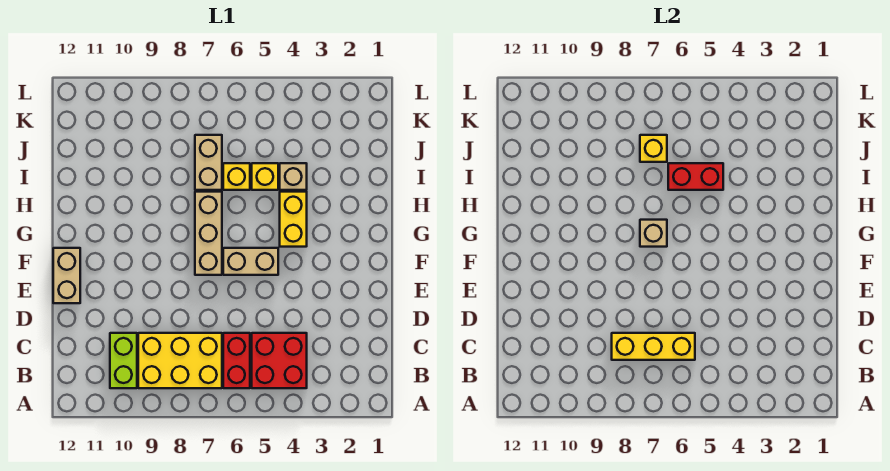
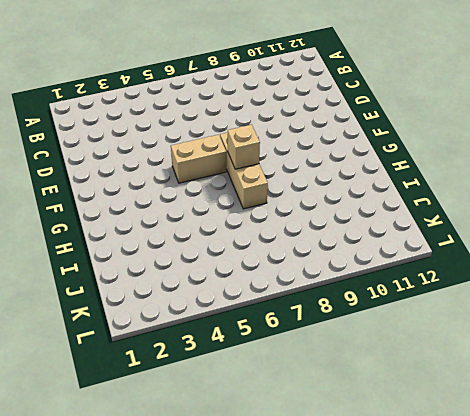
none -> red brick B4:C5 level 1
none -> red brick B6:C6 level 1
none -> yellow brick B7:C9 level 1

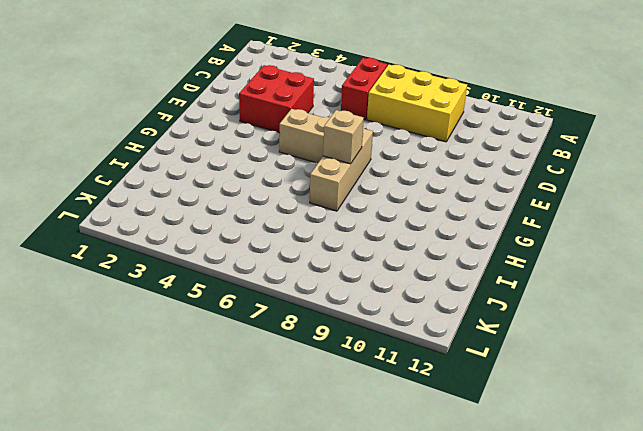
red brick D3:E4 level 1 -> red brick B4:C5 level 1
none -> lime brick B10:C10 level 1
none -> tan brick E12:F12 level 1
none -> yellow brick G4:H4 level 1

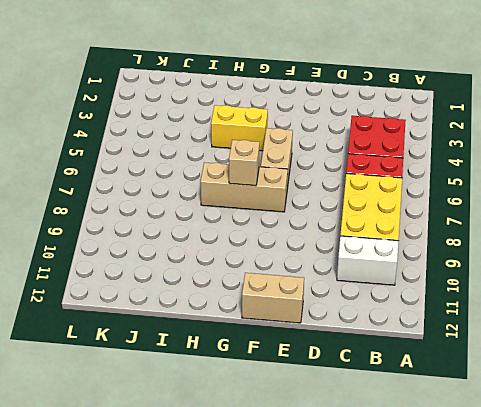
white brick B10:C10 level 1 -> lime brick B10:C10 level 1
none -> tan brick I4 level 1
none -> yellow brick I5 level 1
none -> yellow brick I6 level 1

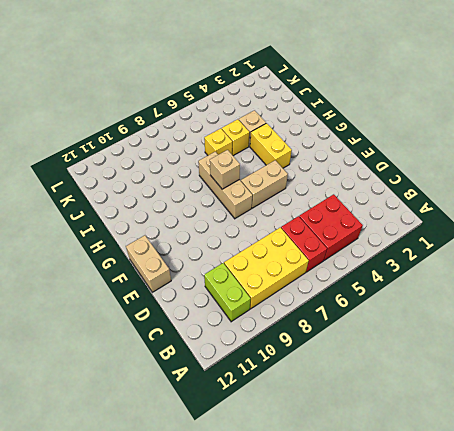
none -> tan brick I7:J7 level 1
none -> yellow brick C6:C8 level 2
none -> red brick I5:I6 level 2

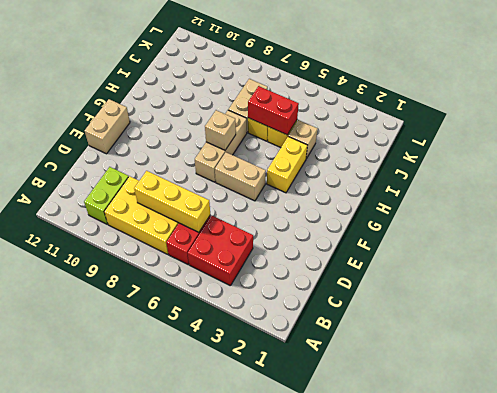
none -> yellow brick J7 level 2

